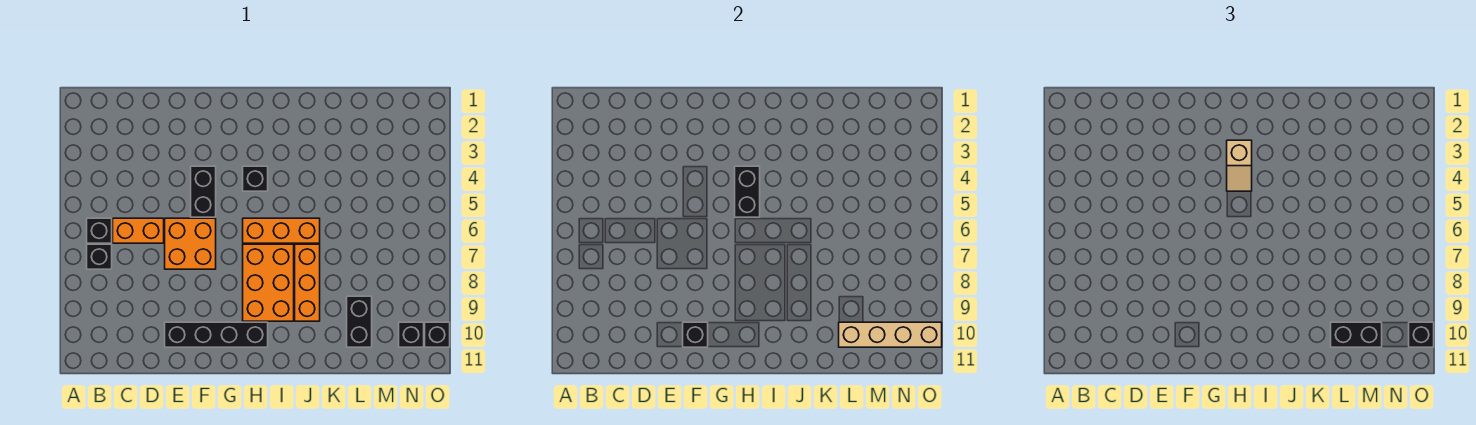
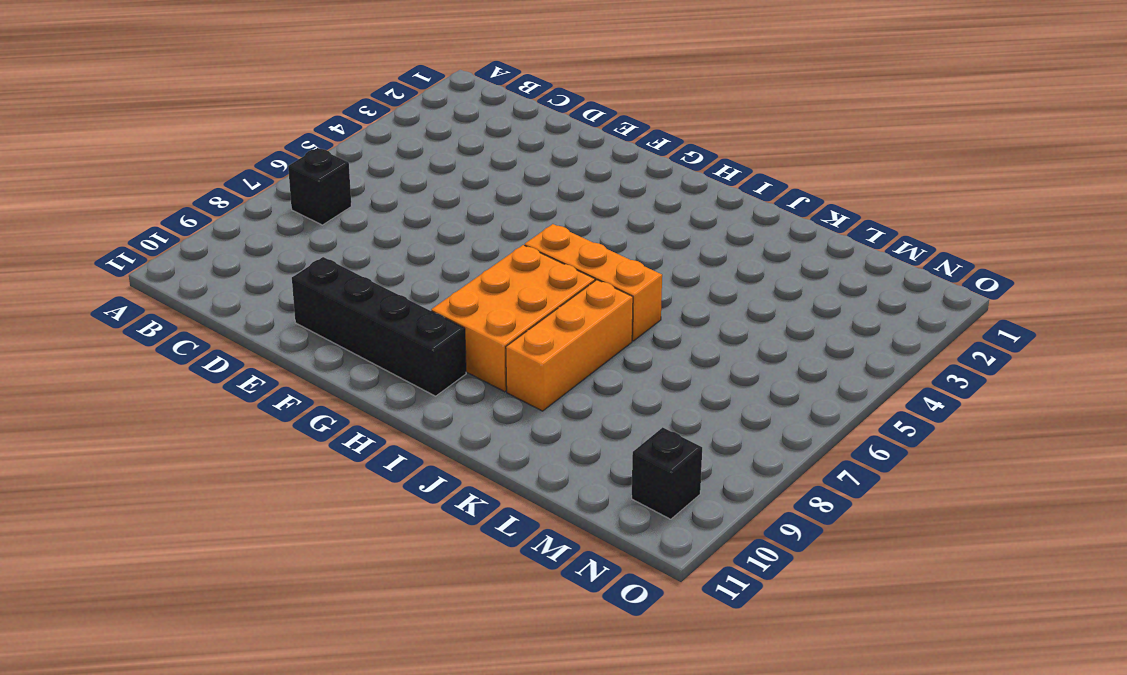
none -> black brick B6 level 1
none -> orange brick C6:D6 level 1
none -> orange brick E6:F7 level 1

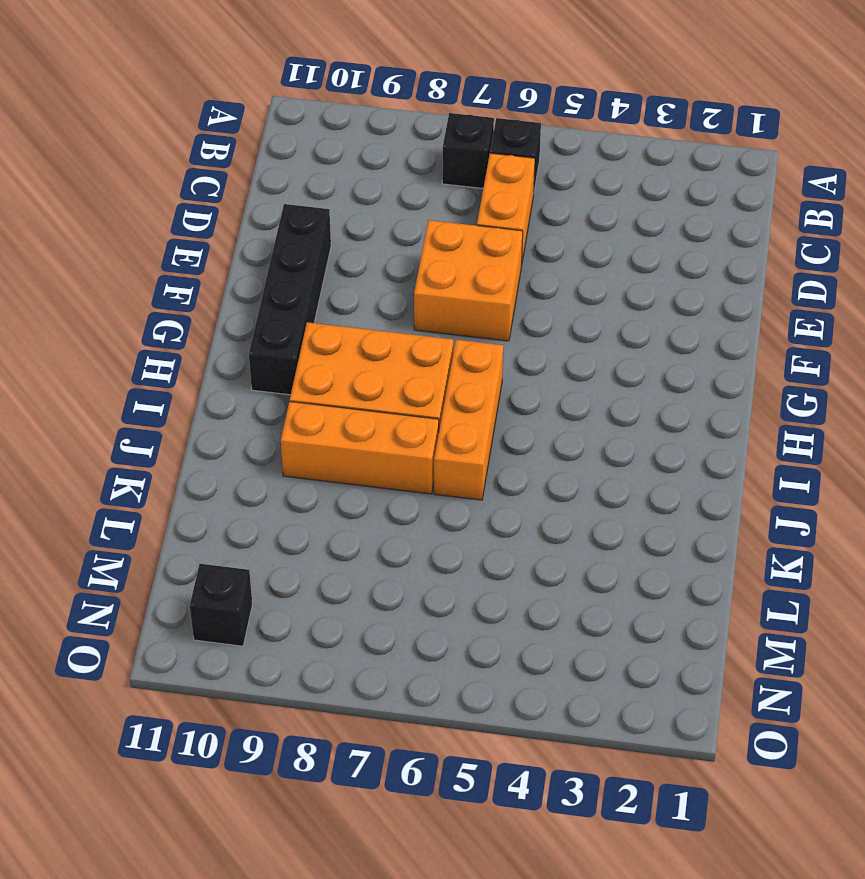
none -> black brick F4:F5 level 1
none -> black brick H4 level 1
none -> black brick L9:L10 level 1

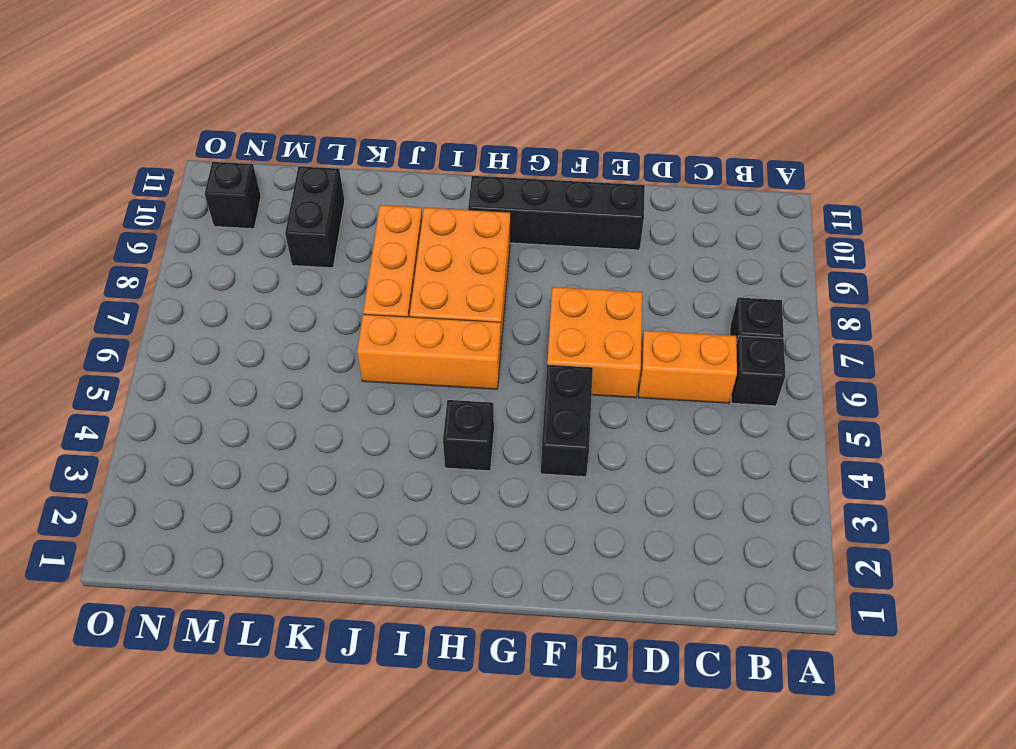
none -> black brick O10 level 1
none -> black brick F10 level 2
none -> black brick H4:H5 level 2

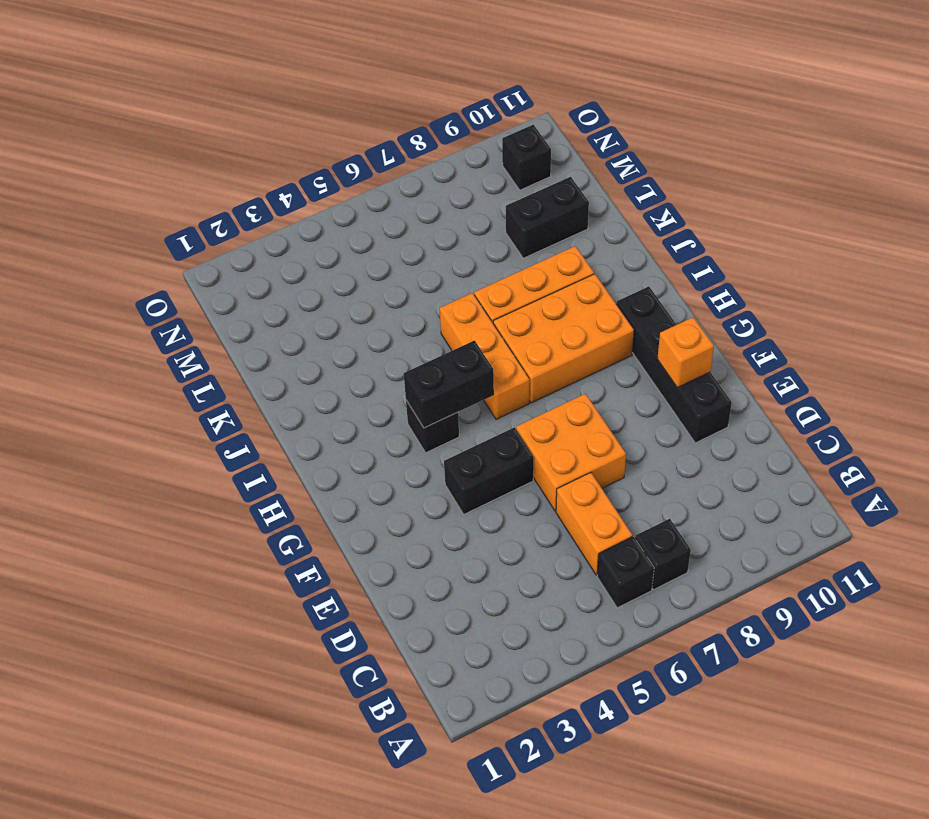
orange brick F10 level 2 -> black brick F10 level 2
none -> black brick O10 level 1
none -> tan brick L10:O10 level 2
none -> tan slope H3:H4 level 3 top 3

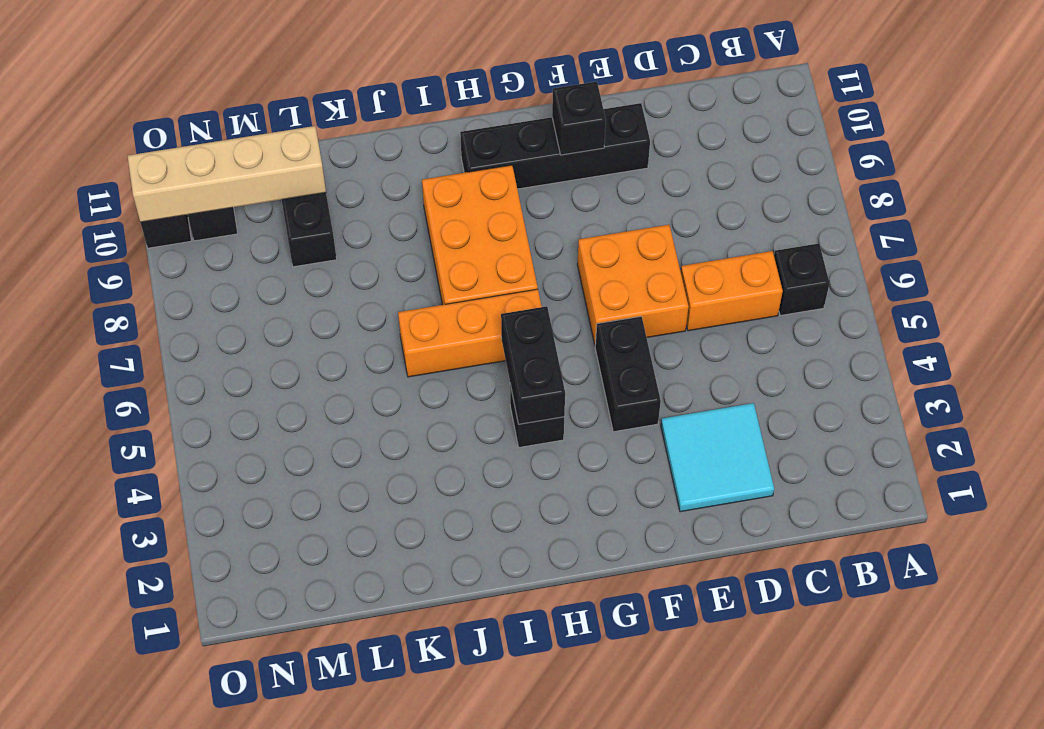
cyan tile D2:E3 level 1 -> none
none -> black brick B7 level 1
none -> orange brick J7:J9 level 1
none -> tan slope H3:H4 level 3 top 3

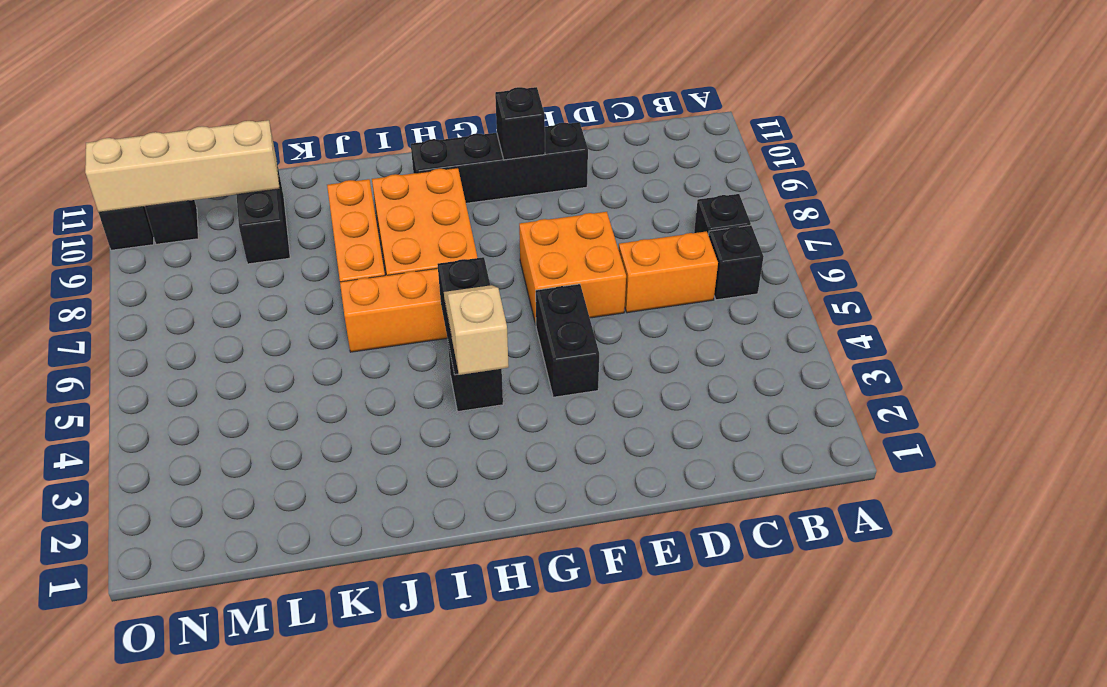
none -> black brick L10:M10 level 3
none -> black brick O10 level 3

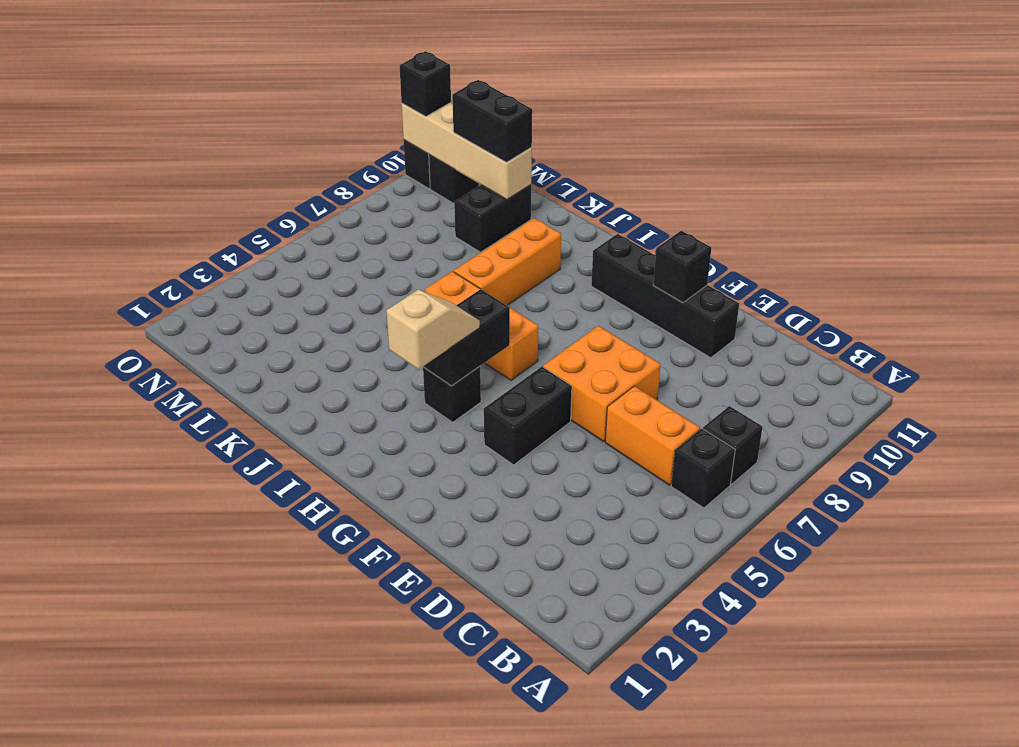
none -> orange brick H7:I9 level 1

